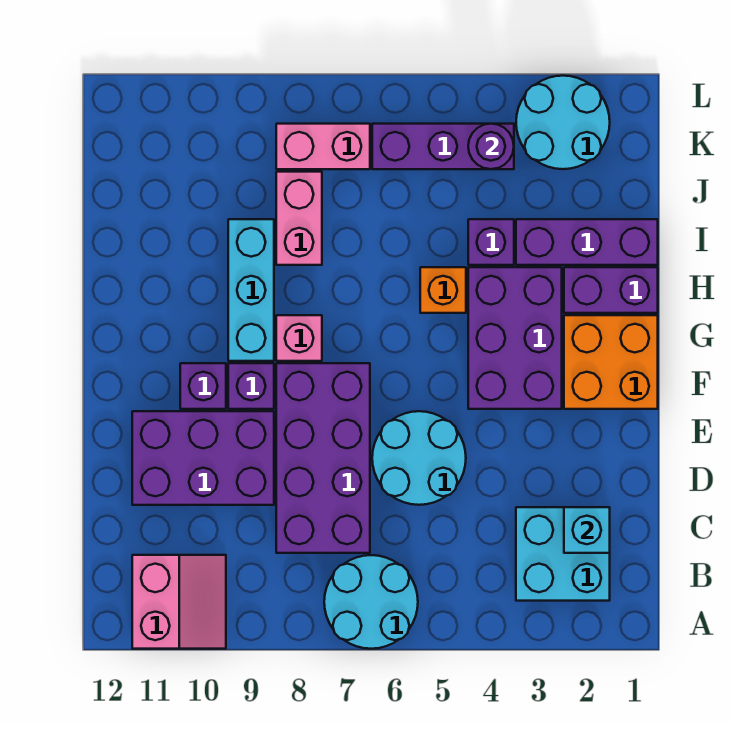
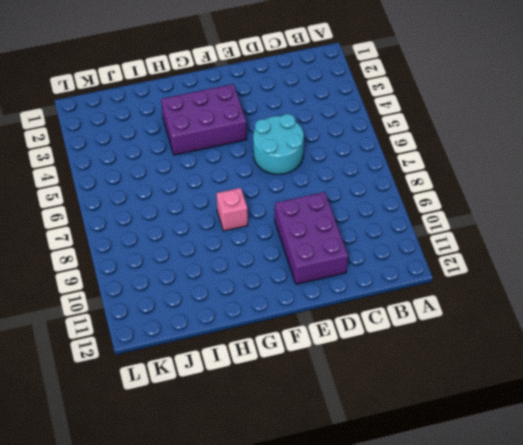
none -> cyan round brick A6:B7 level 1
none -> pink slope A10:B11 level 1 top 11
none -> cyan brick B2:C3 level 1

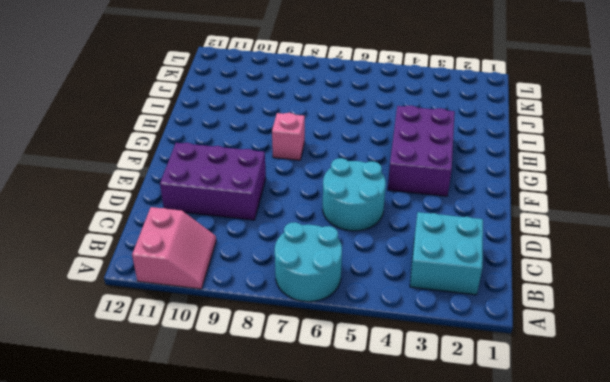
none -> purple brick C7:F8 level 1
none -> orange brick F1:G2 level 1
none -> purple brick F9 level 1

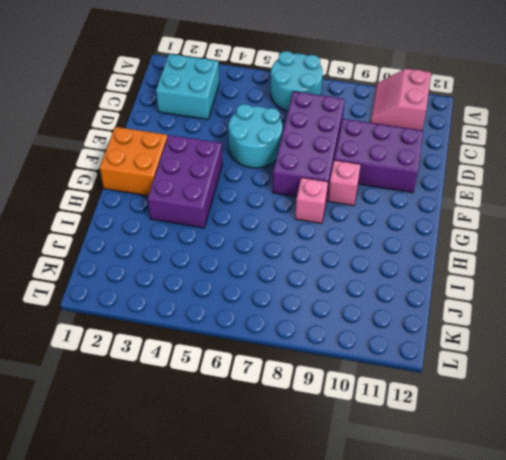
pink brick F9 level 1 -> purple brick F9 level 1
none -> purple brick F10 level 1
none -> cyan brick G9:I9 level 1
none -> purple brick H1:H2 level 1

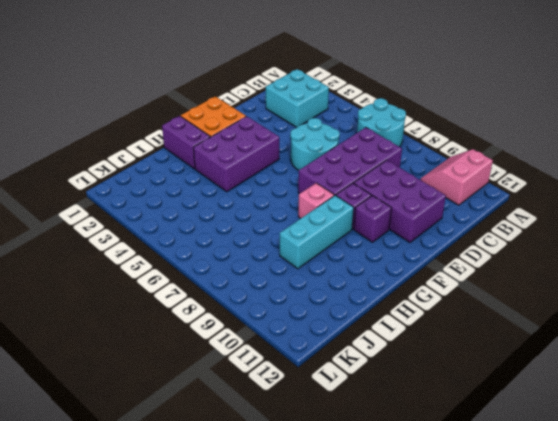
none -> orange brick H5 level 1
none -> purple brick I1:I3 level 1
none -> purple brick I4 level 1

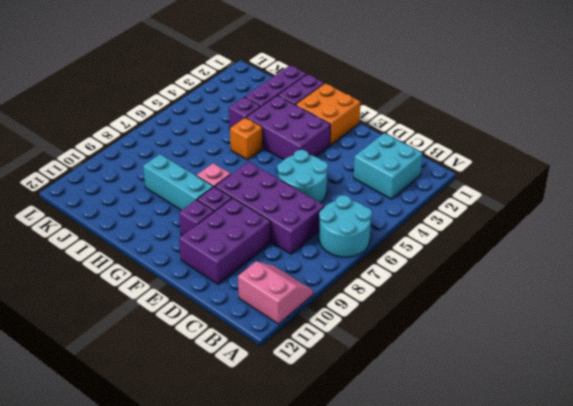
none -> pink brick I8:J8 level 1
none -> cyan round brick K2:L3 level 1
none -> purple brick K4:K6 level 1

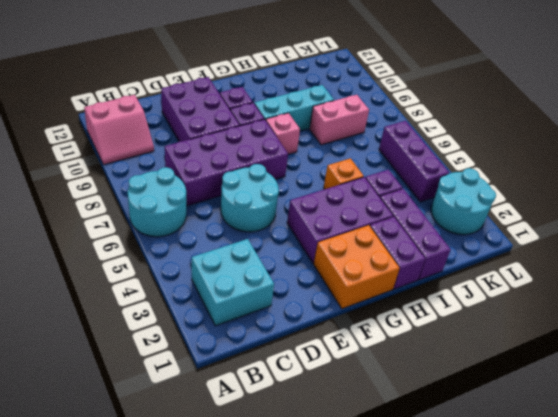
none -> pink brick K7:K8 level 1
none -> cyan brick C2 level 2
none -> purple round brick K4 level 2

